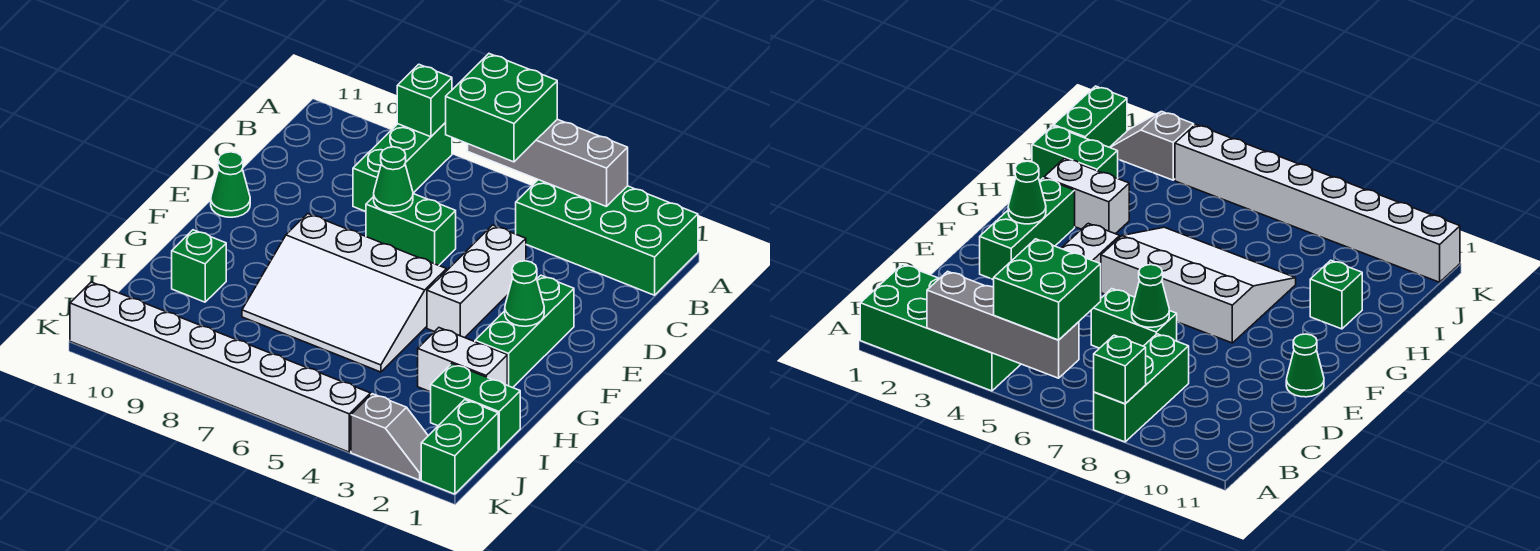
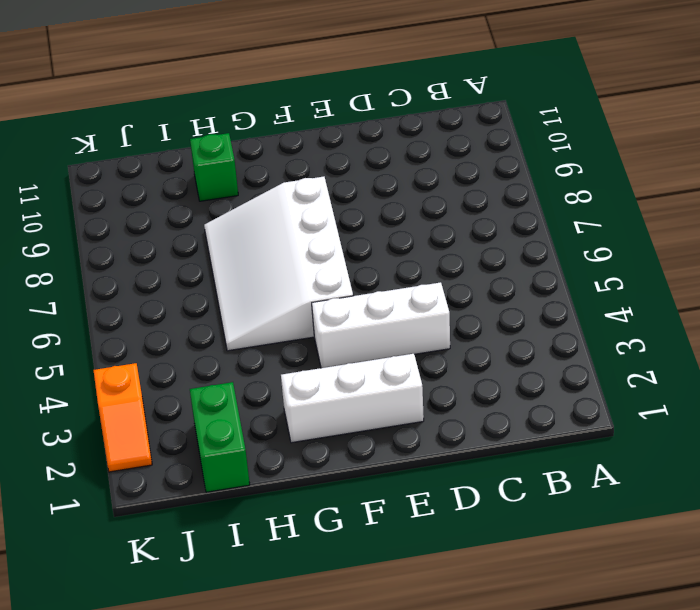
white brick E2:G2 level 1 -> green brick E2:G2 level 1
orange slope K2:K3 level 1 top 3 -> grey slope K2:K3 level 1 top 3
none -> green brick A1:B4 level 1
none -> green brick A8:C8 level 1
none -> green brick D6:D7 level 1

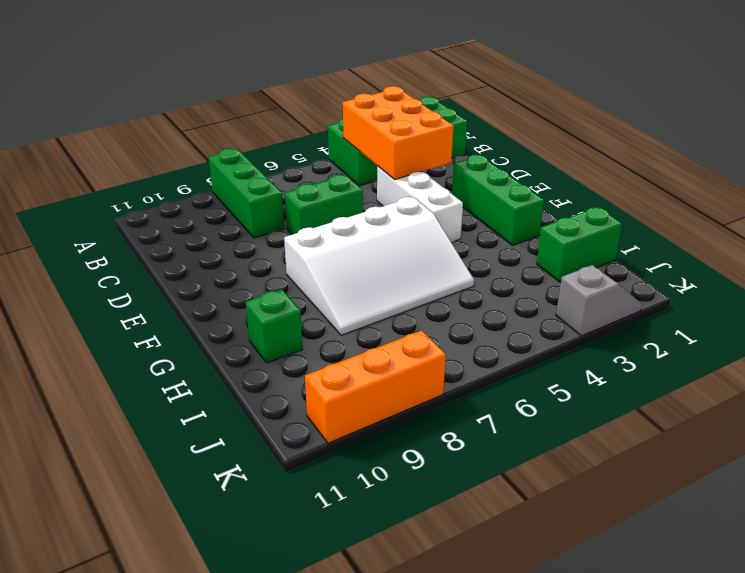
orange brick B3:D4 level 2 -> none
orange brick K8:K10 level 1 -> white brick K4:K11 level 1
none -> green cone E11 level 1
none -> white brick H2:H3 level 1
none -> green brick J1:K1 level 1

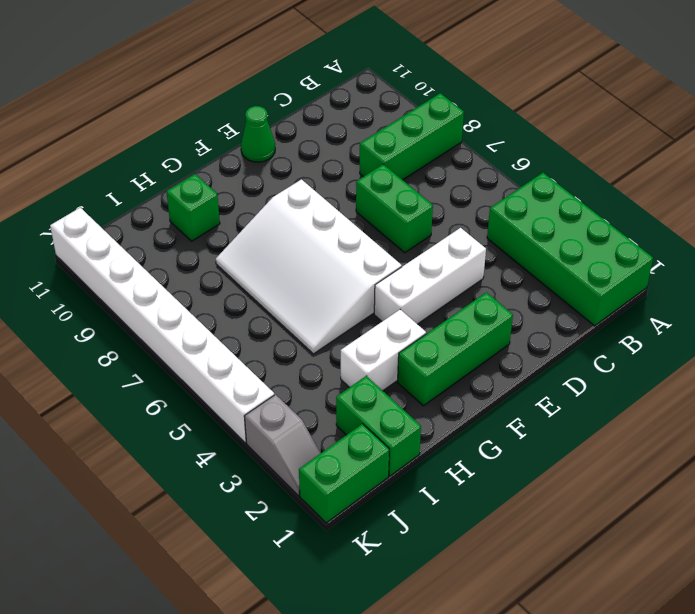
white brick G3:H3 level 1 -> white brick H2:H3 level 1
none -> grey brick A3:A6 level 2
none -> green brick A8 level 2
none -> green cone D7 level 2

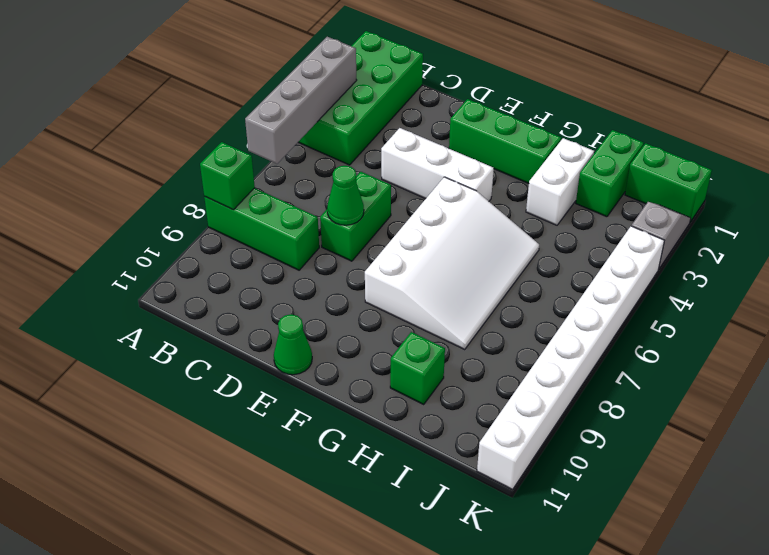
none -> green cone F2 level 2
none -> green brick A5:B6 level 3

